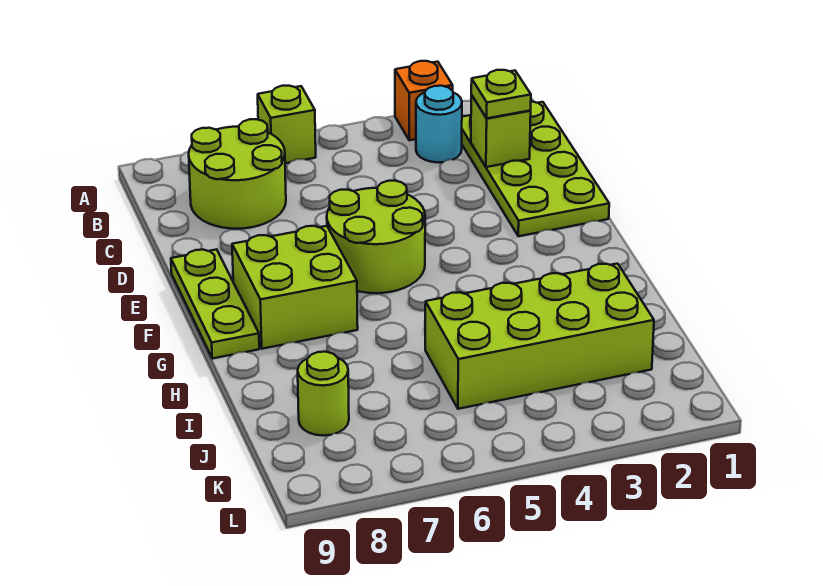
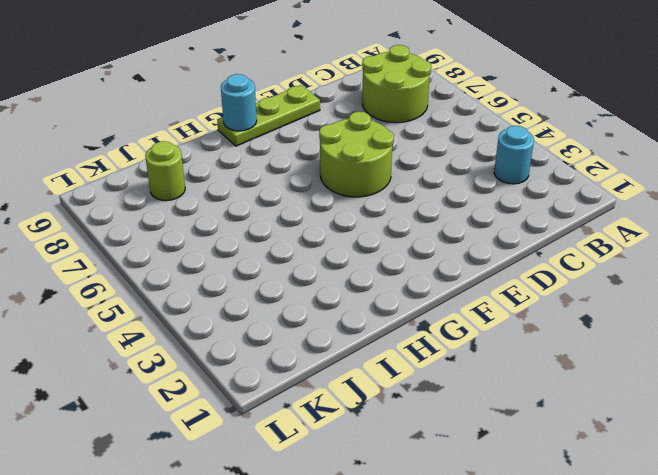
cyan round brick G9 level 2 -> none
none -> orange brick A3 level 1
none -> lime brick A6 level 1
none -> lime plate B1:E2 level 1

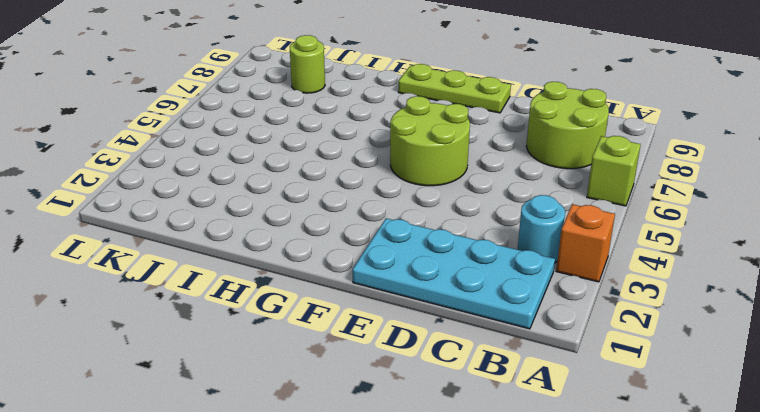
cyan plate B1:E2 level 1 -> lime plate B1:E2 level 1
none -> lime brick F7:G8 level 1
none -> lime brick I2:J5 level 1
none -> lime brick C2 level 2

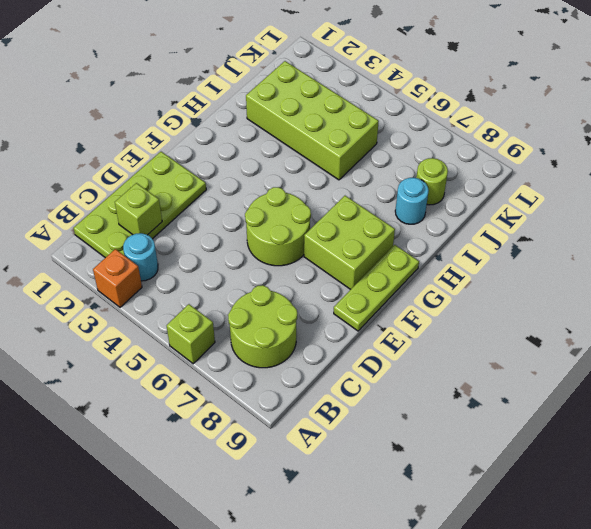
cyan round brick I8 level 1 -> none
none -> lime plate C2 level 3

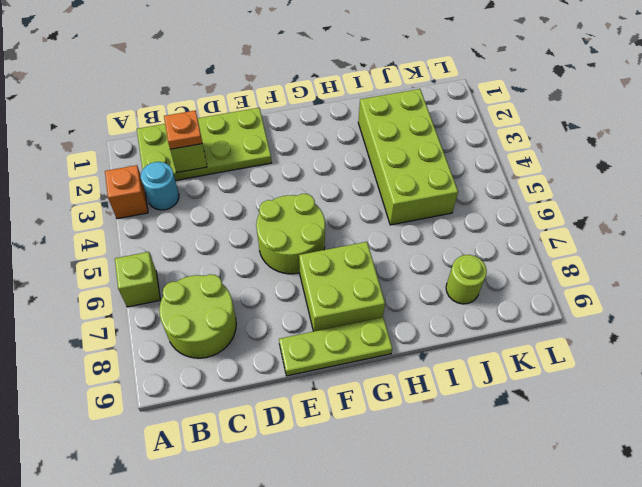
orange plate C2 level 3 -> lime plate C2 level 3

